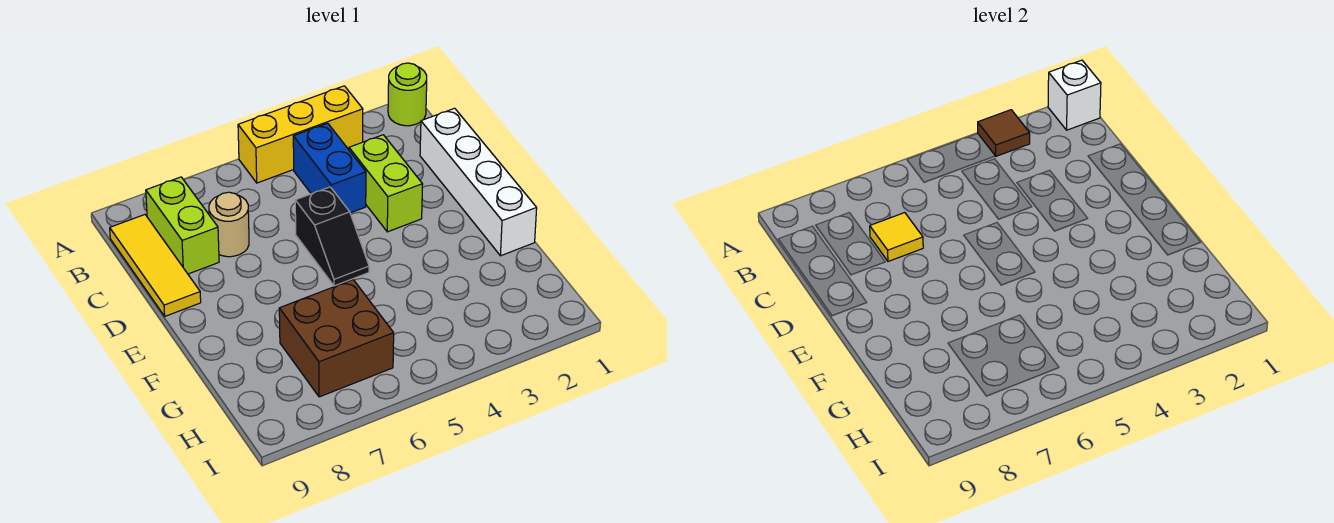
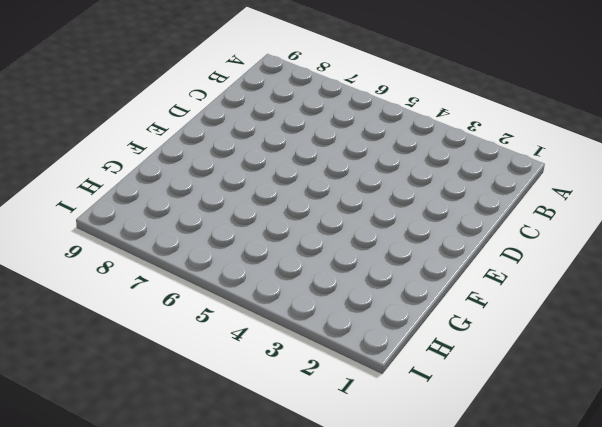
none -> lime round brick A1 level 1
none -> yellow brick A3:A5 level 1
none -> blue brick B4:C4 level 1

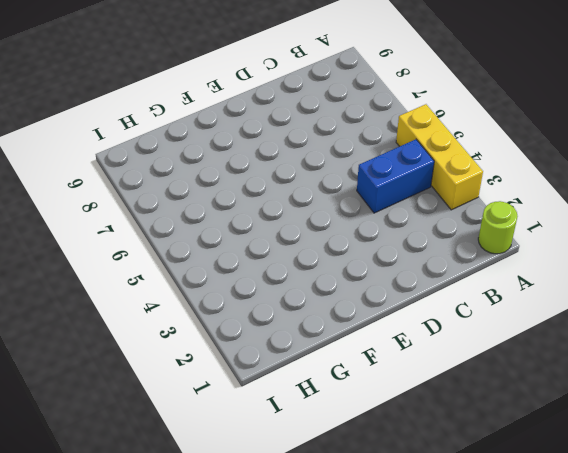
none -> lime brick B8:C8 level 1
none -> yellow tile B9:D9 level 1
none -> white brick C1:F1 level 1

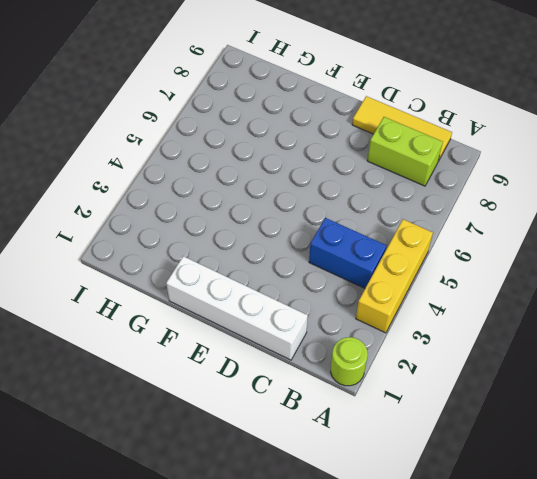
none -> lime brick C3:D3 level 1
none -> tan round brick C7 level 1
none -> black slope D5:E5 level 1 top D

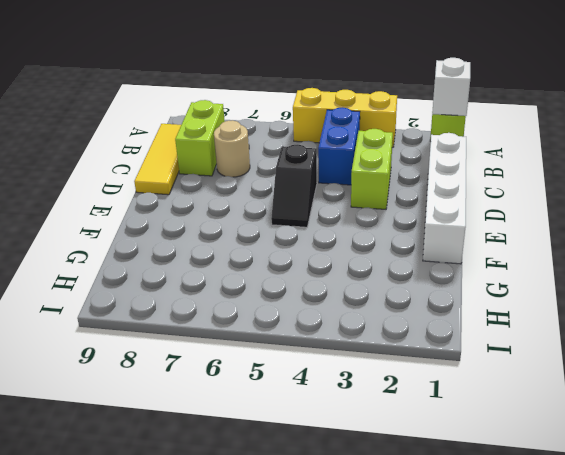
none -> brown brick G6:H7 level 1
none -> brown tile A3 level 2
none -> yellow tile C7 level 2

